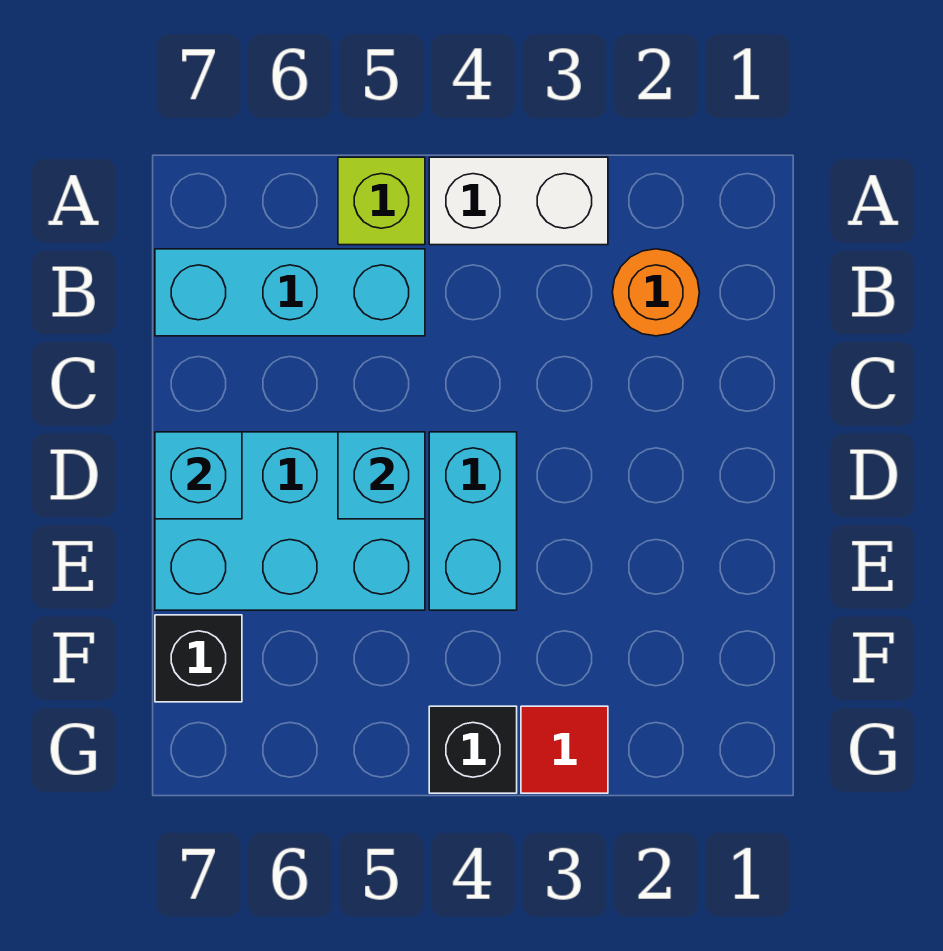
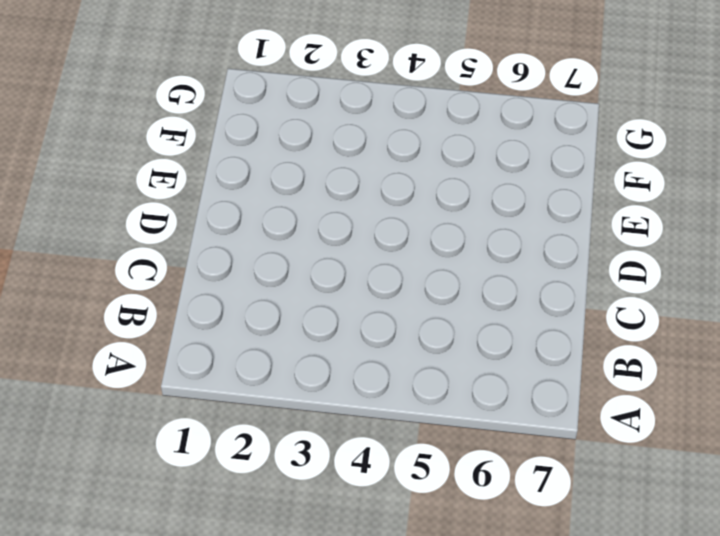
none -> white brick A3:A4 level 1
none -> lime brick A5 level 1

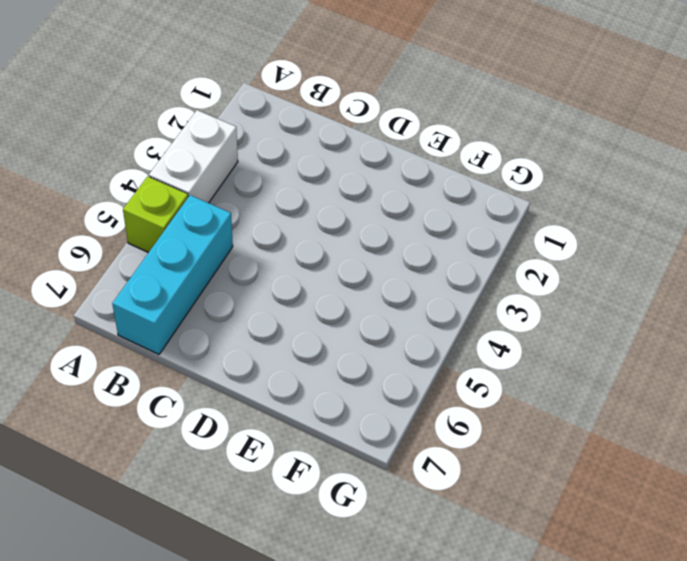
none -> orange round brick B2 level 1
none -> cyan brick D4:E4 level 1

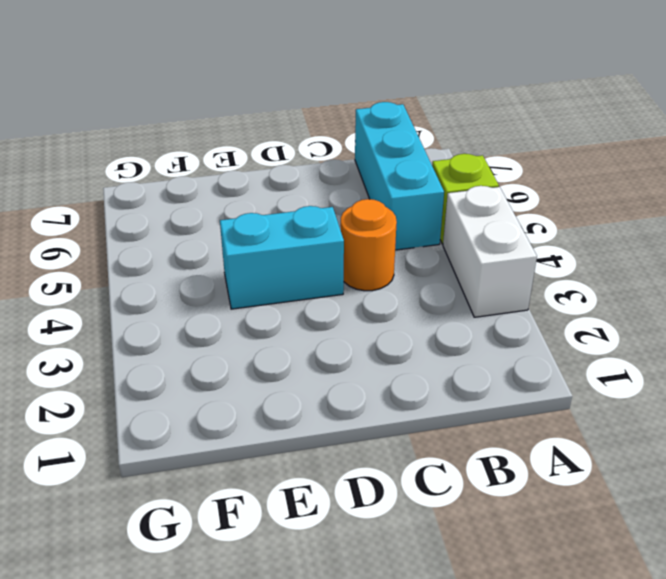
orange round brick C4 level 1 -> orange round brick B2 level 1
none -> cyan brick D5:E7 level 1
none -> black brick F7 level 1

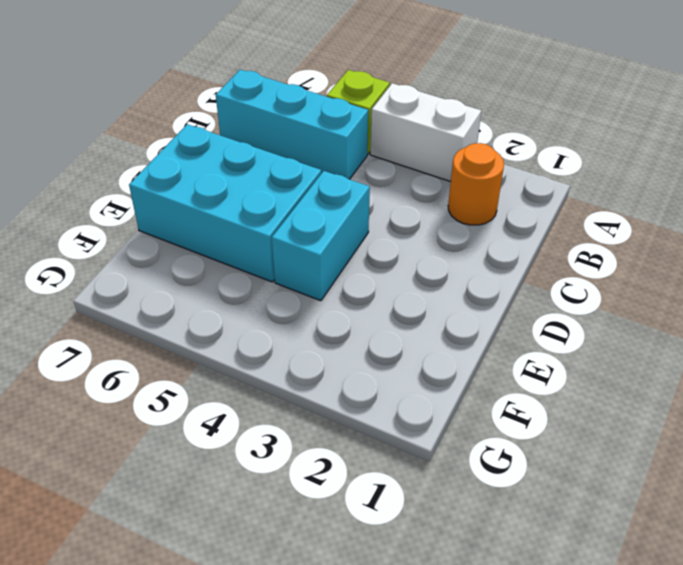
none -> black brick F7 level 1
none -> red tile G3 level 1

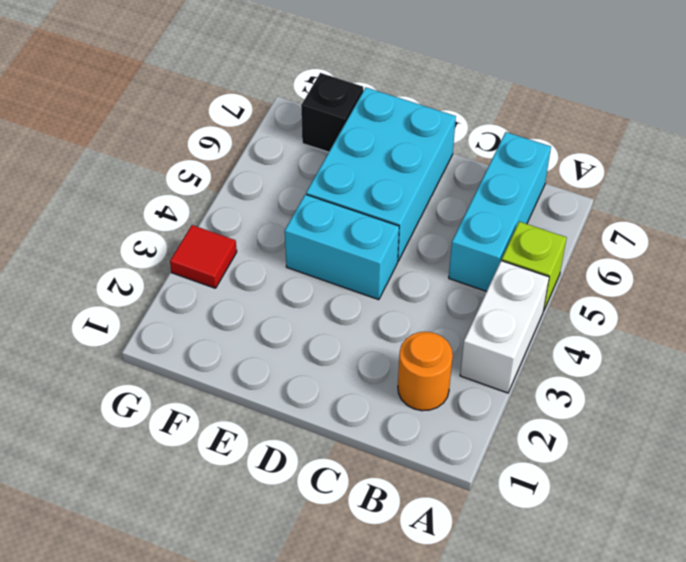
none -> black brick G4 level 1
none -> cyan brick D5 level 2

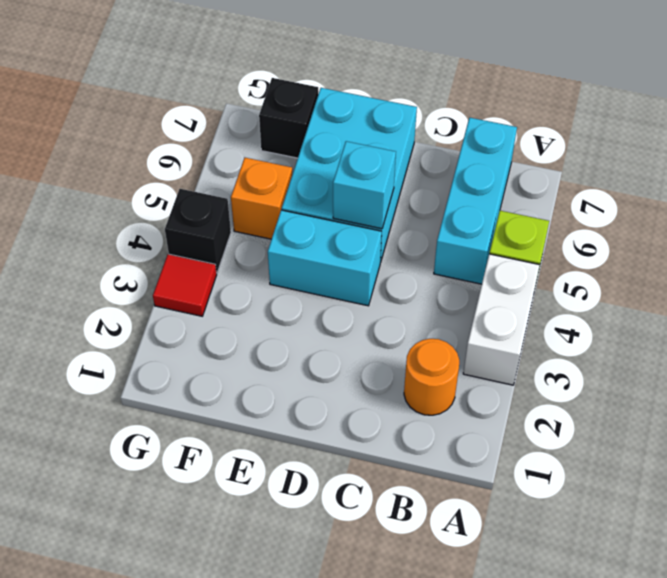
orange brick F5 level 1 -> none
none -> cyan brick D7 level 2

